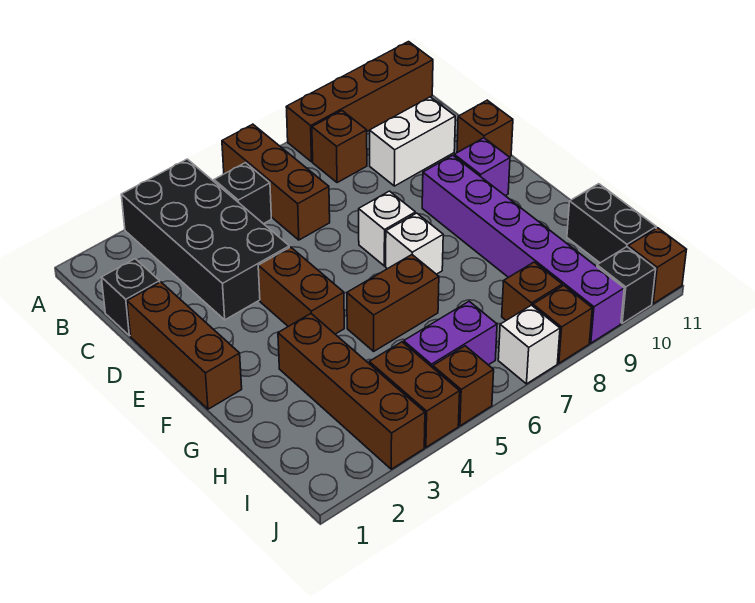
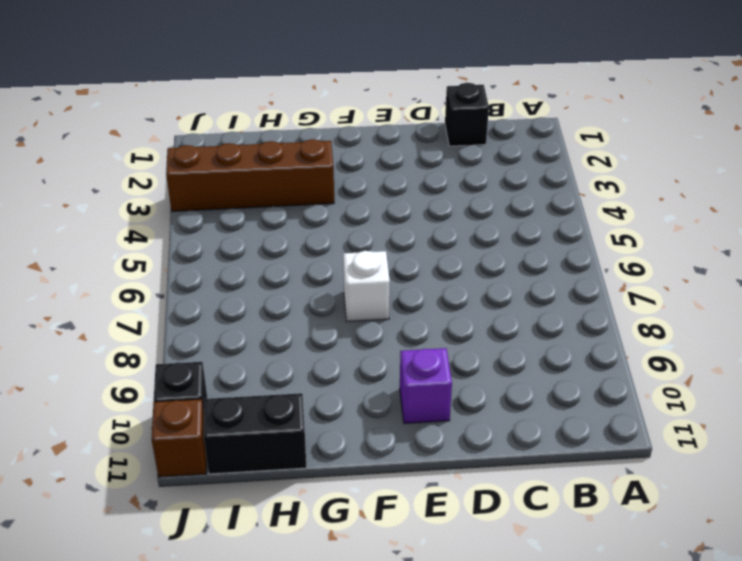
none -> black brick A3:D4 level 1
none -> brown brick A6:C6 level 1
none -> brown brick A8:A11 level 1

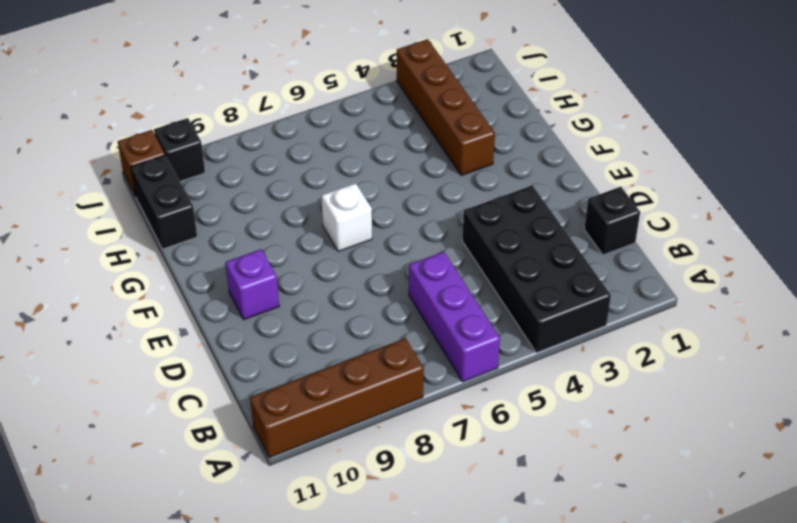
purple brick A6:C6 level 1 -> brown brick A6:C6 level 1
none -> black brick B5 level 1
none -> brown brick B8 level 1
none -> white brick C9:C10 level 1

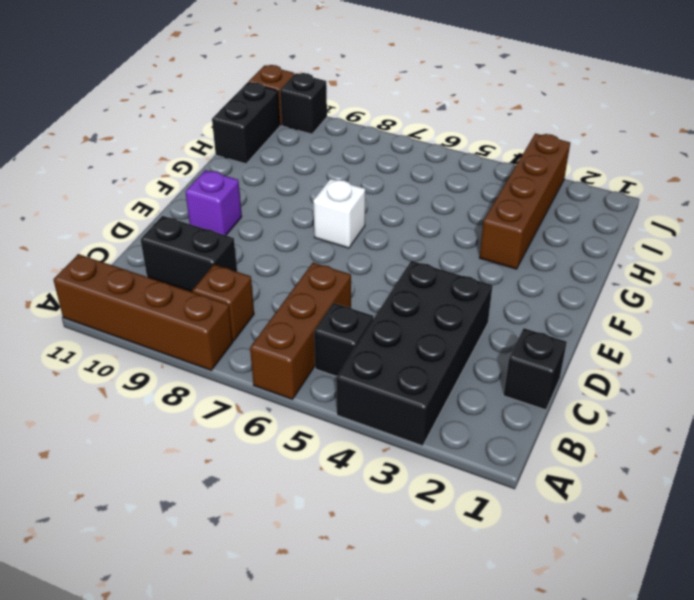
black brick C9:C10 level 1 -> white brick C9:C10 level 1
none -> brown brick D1:F1 level 1
none -> brown brick D11 level 1
none -> brown brick E4:F4 level 1

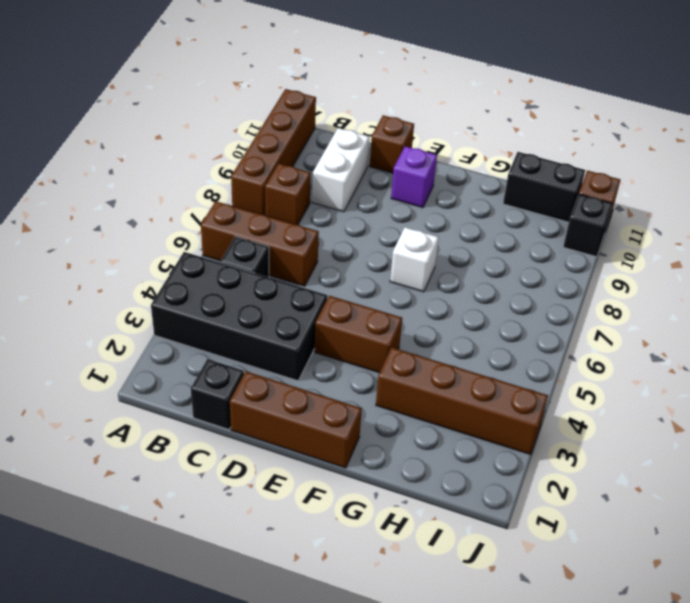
none -> white brick E7 level 1
none -> purple brick E9:J9 level 1
none -> brown brick G5:G6 level 1

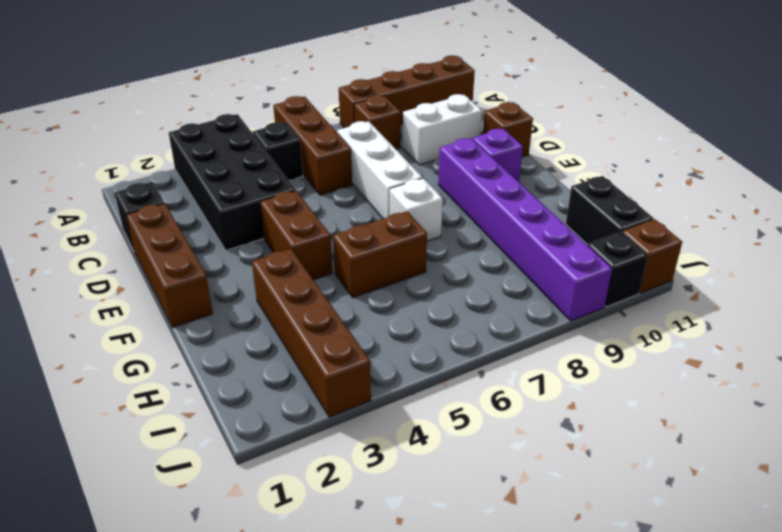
white brick C7:E7 level 1 -> white brick E7 level 1
none -> brown brick I4:J4 level 1
none -> purple brick I5:I6 level 1
none -> brown brick I8 level 1

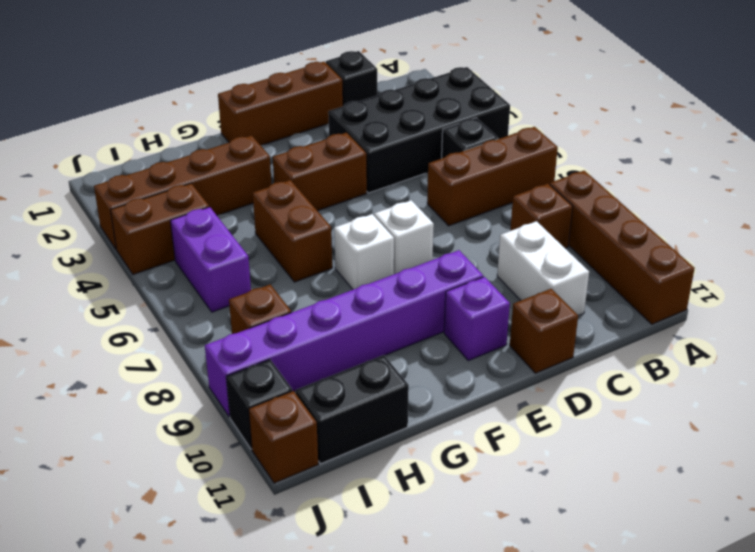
none -> brown brick J5 level 1
none -> white brick J7 level 1
none -> brown brick J8 level 1

